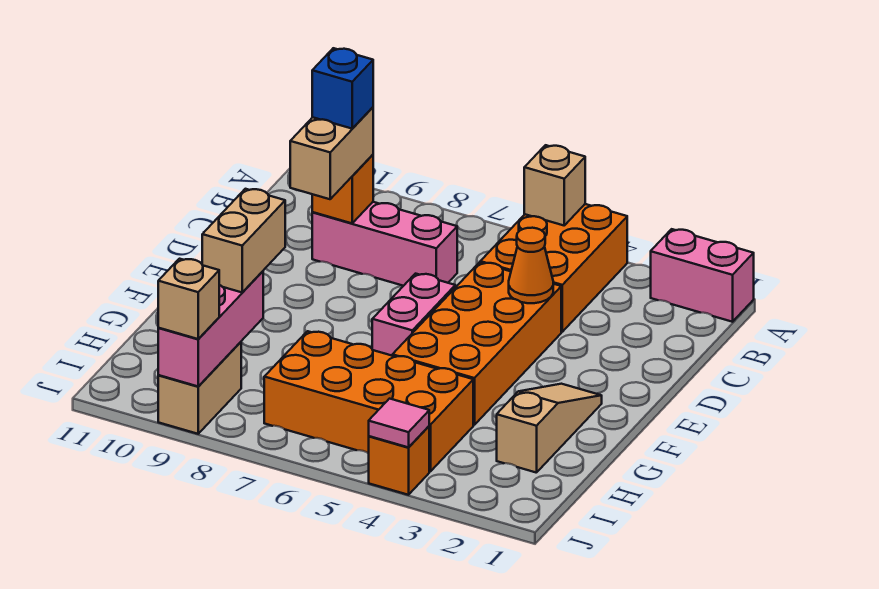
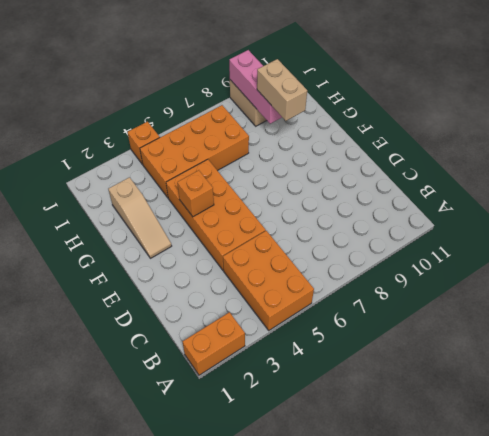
orange brick A1:A2 level 1 -> pink brick A1:A2 level 1
orange brick F4 level 2 -> orange brick C9 level 2
none -> pink brick C7:C9 level 1
none -> pink brick E6:F6 level 1
none -> tan brick A5 level 2

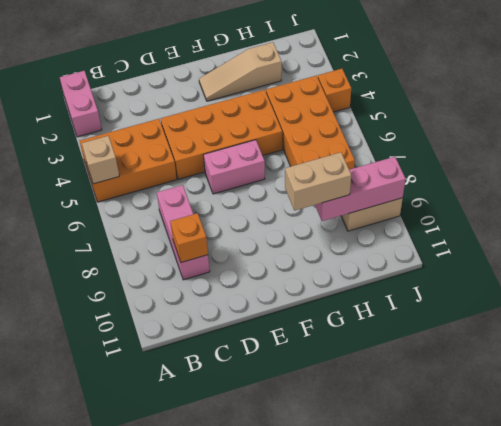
none -> orange cone D4 level 2
none -> pink tile J4 level 2
none -> tan brick C9:D9 level 3

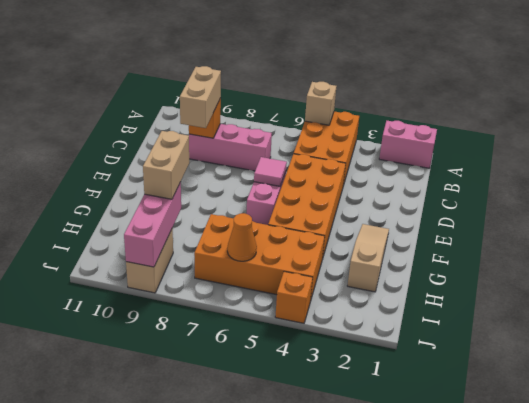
pink tile E6 level 2 -> pink tile J4 level 2
orange cone I6 level 2 -> orange cone D4 level 2
none -> tan brick J9 level 3
none -> blue brick C9 level 4

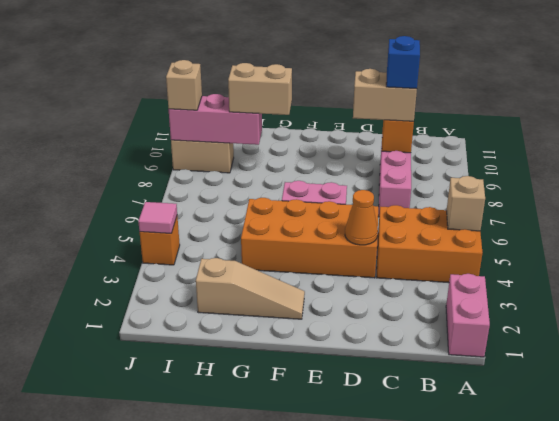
none -> orange brick H4:I7 level 1

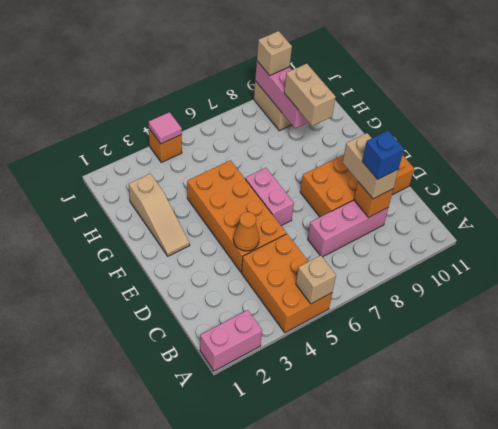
orange brick D8:E11 level 1 -> orange brick H4:I7 level 1

